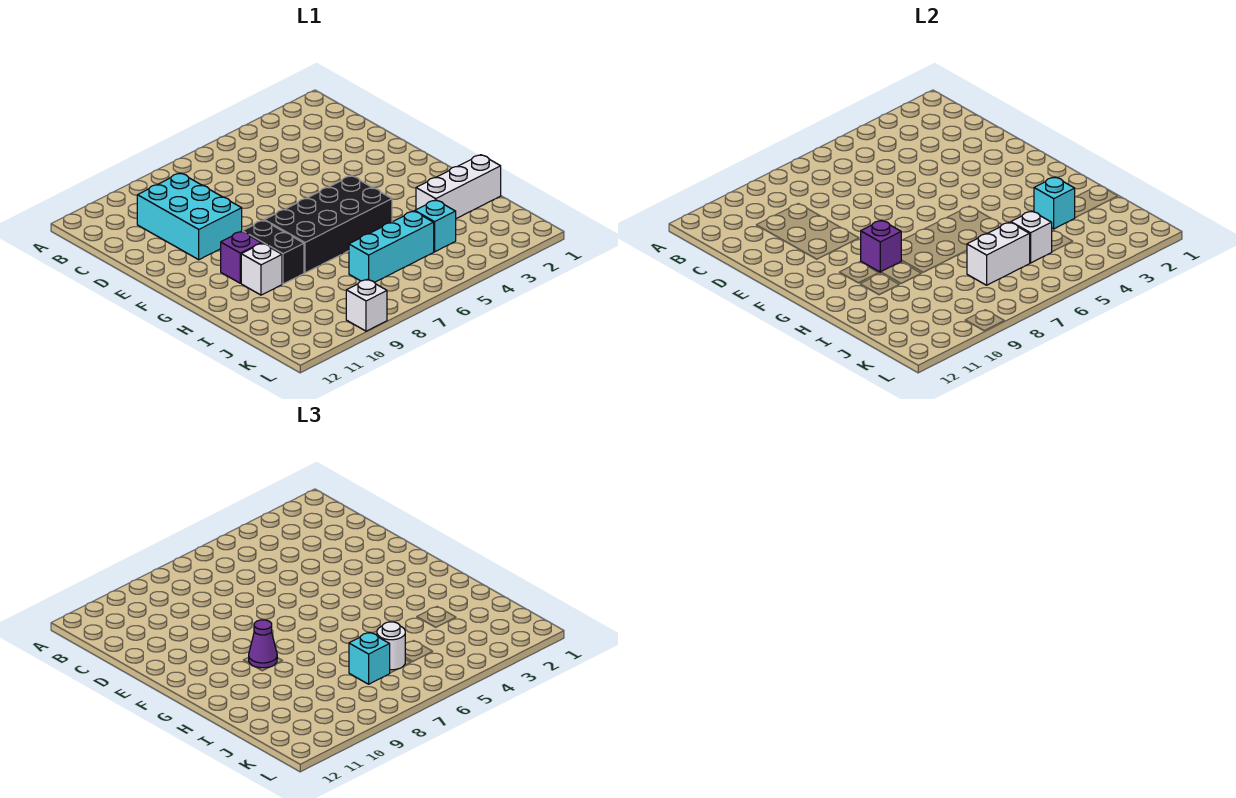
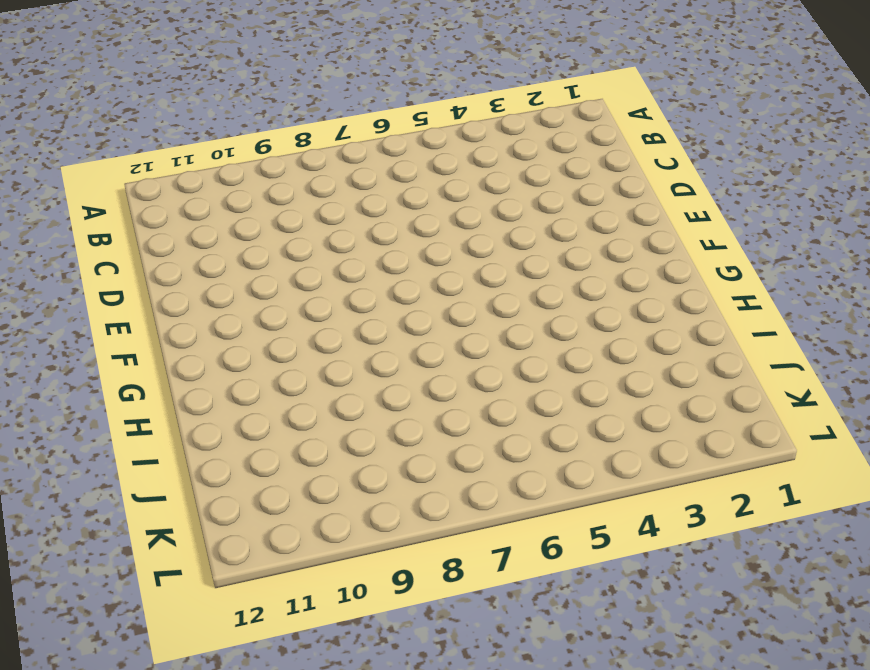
none -> cyan brick C9:E10 level 1
none -> black brick G5:H8 level 1
none -> black brick G9:H9 level 1

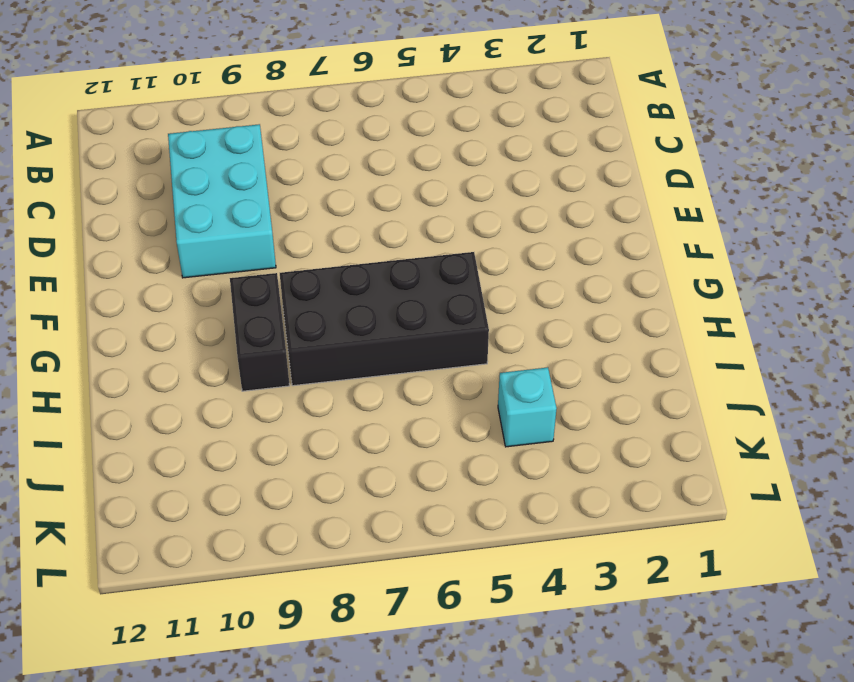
none -> purple brick G10 level 1
none -> white brick H10 level 1
none -> white brick I1:I3 level 1

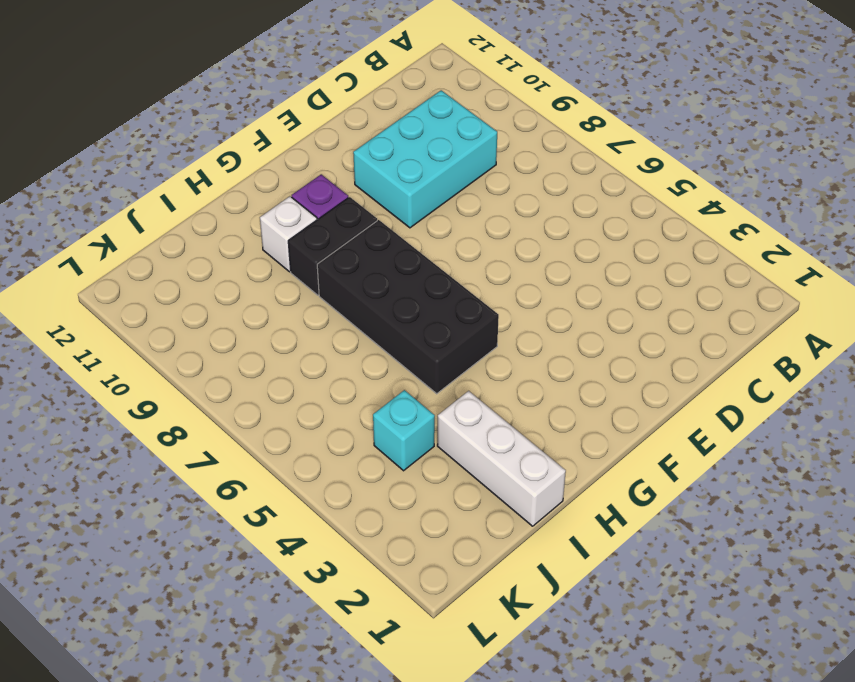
none -> cyan brick J5:J7 level 1
none -> white brick L9 level 1
none -> purple brick G9 level 2

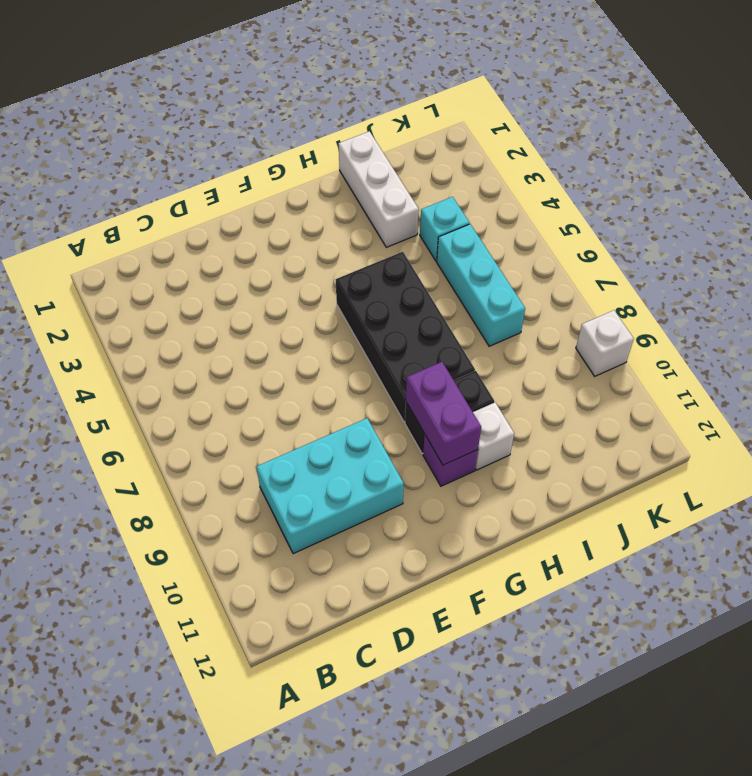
purple brick G9:G10 level 2 -> purple brick G9 level 2
none -> cyan brick I3 level 2
none -> white brick J5 level 2
none -> white brick J6:J7 level 2

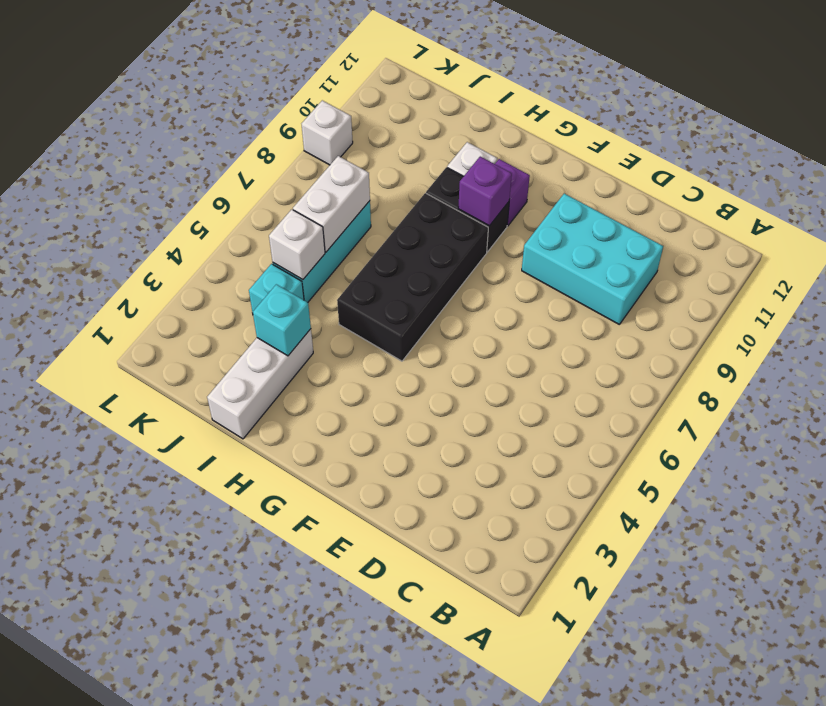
none -> purple cone G9 level 3
none -> white round brick J6 level 3
none -> cyan brick J7 level 3

